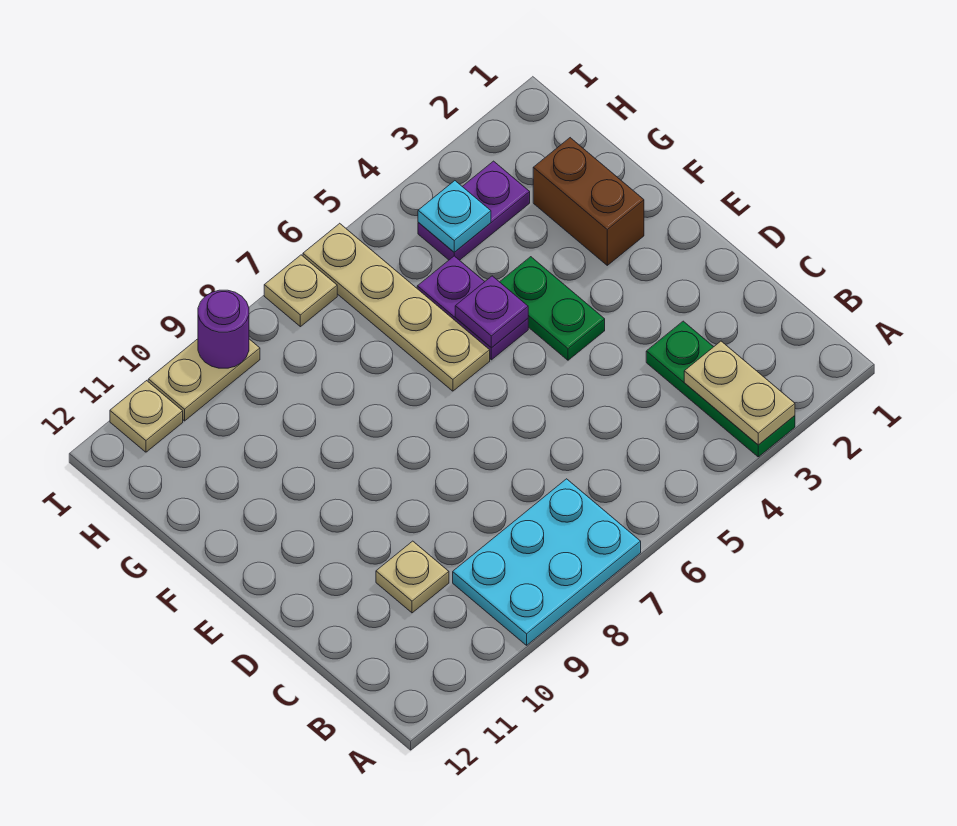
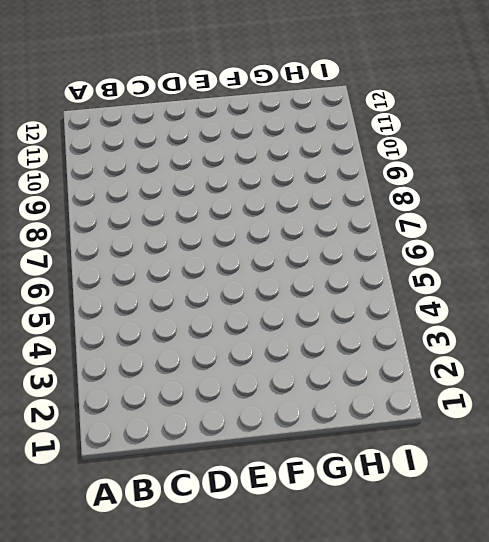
none -> green plate A3:C3 level 1
none -> cyan plate A7:B9 level 1
none -> tan plate C10 level 1

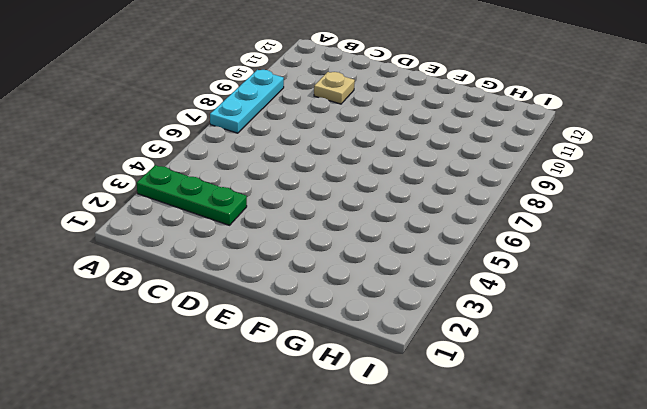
cyan plate A7:A9 level 1 -> cyan plate A7:B9 level 1
none -> green plate E4:F4 level 1
none -> brown brick F2:G2 level 1
none -> purple plate F5:G5 level 1

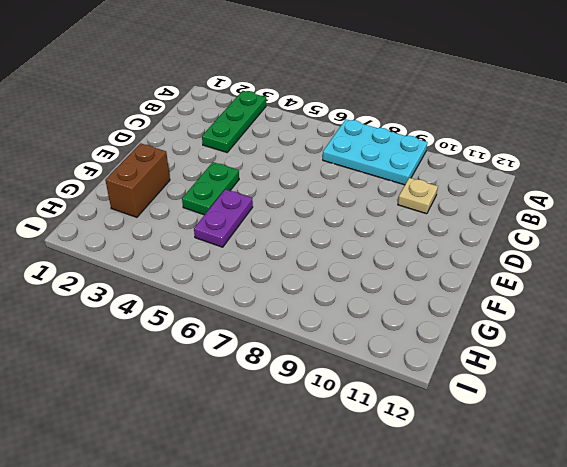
none -> tan plate F6:I6 level 1
none -> purple plate H3:H4 level 1
none -> tan plate I7 level 1

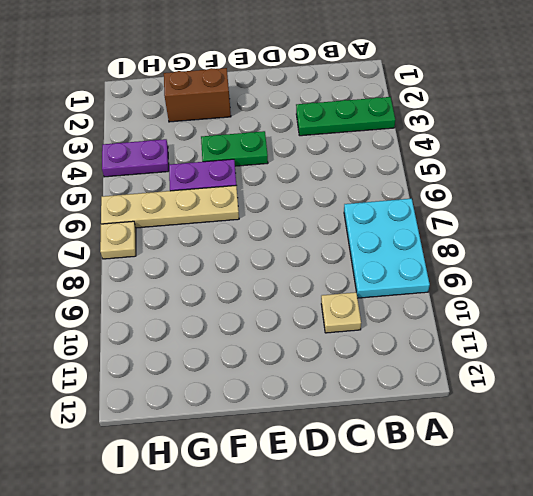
purple plate H4:I4 level 1 -> purple plate H3:H4 level 1
none -> tan plate I9:I10 level 1
none -> tan plate I11 level 1
none -> tan plate A3:B3 level 2

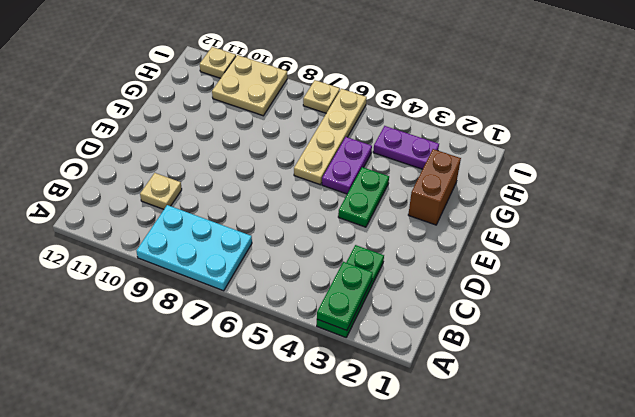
green plate A3:B3 level 2 -> tan plate A3:B3 level 2
tan plate H9:I10 level 1 -> tan plate I9:I10 level 1
none -> purple plate F5 level 2
none -> cyan plate H4 level 2
none -> purple round brick I9 level 2

